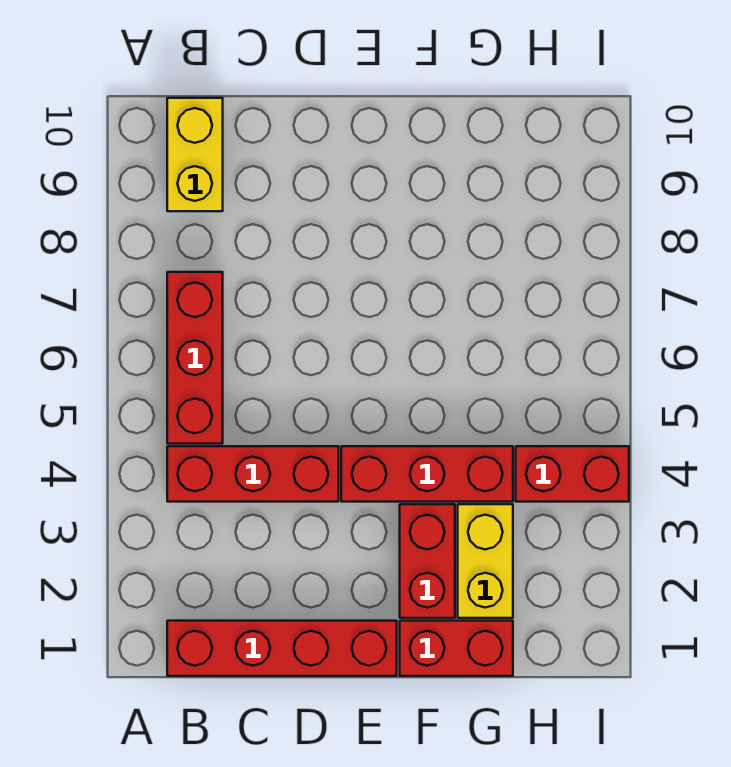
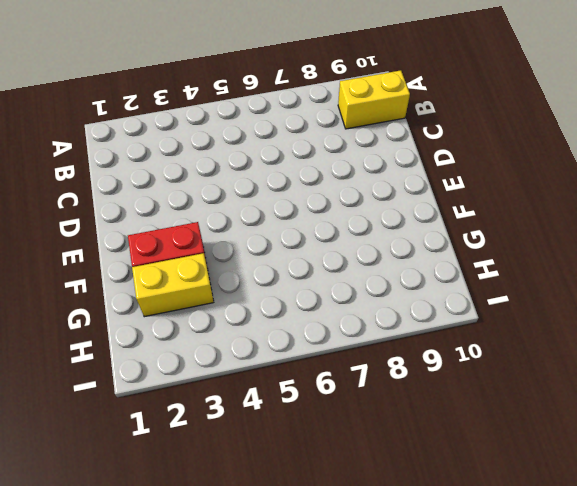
none -> red brick B1:E1 level 1
none -> red brick B4:D4 level 1

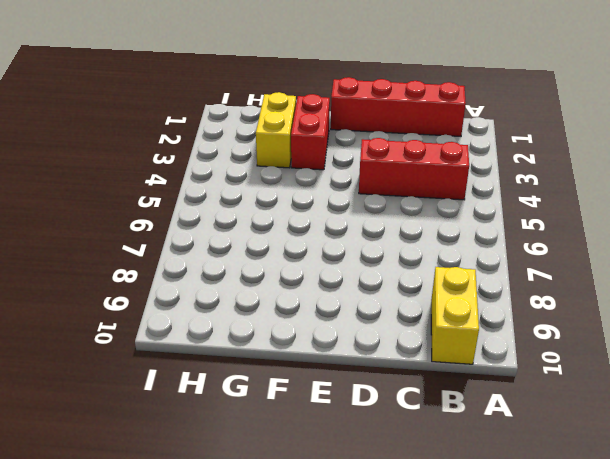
none -> red brick B5:B7 level 1
none -> red brick E4:G4 level 1

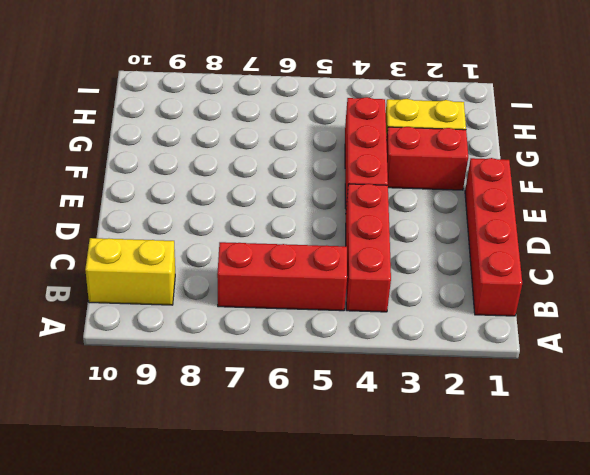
none -> red brick F1:G1 level 1
none -> red brick H4:I4 level 1

